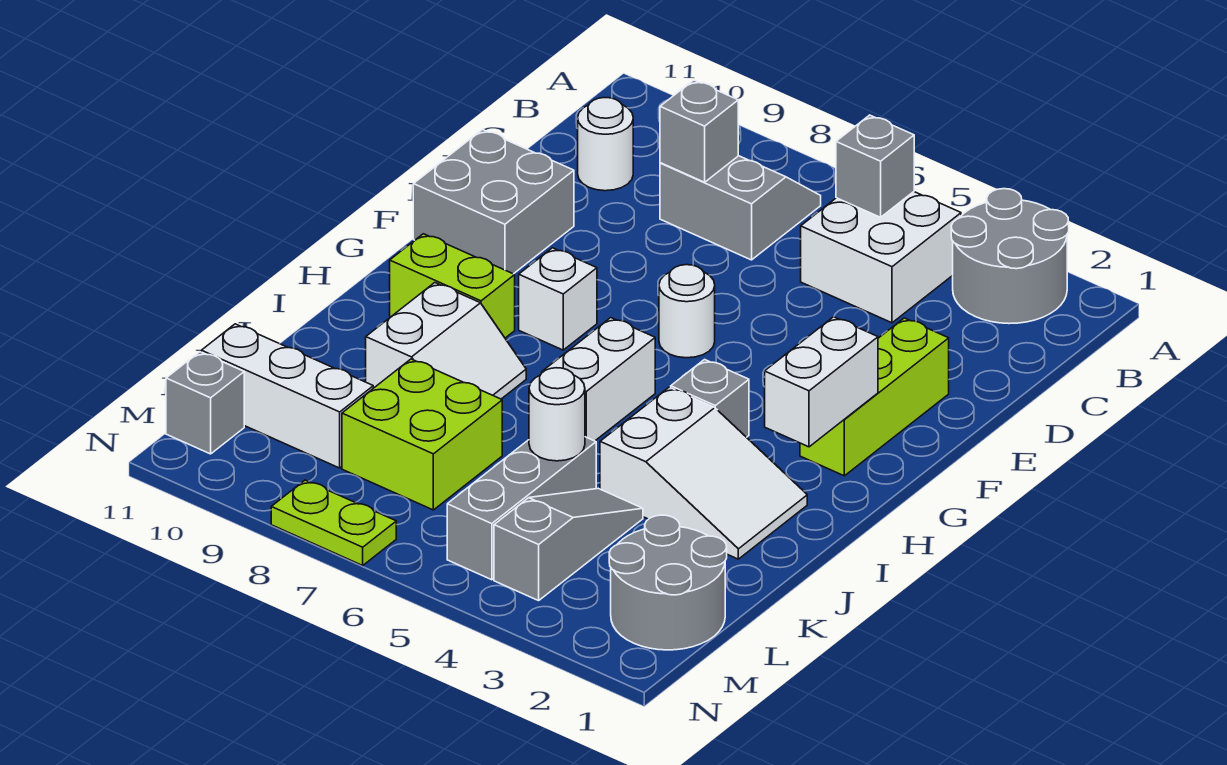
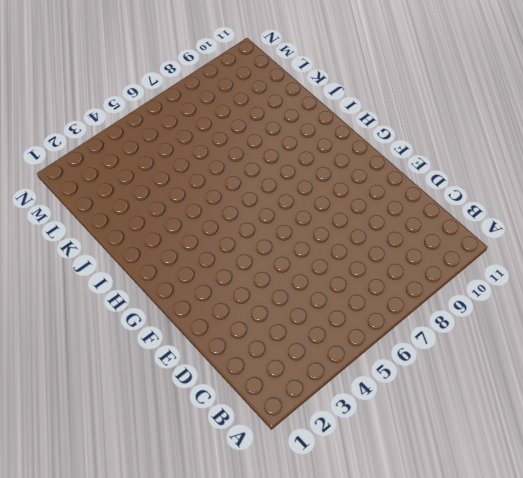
none -> grey round brick A2:B3 level 1
none -> white brick B4:C5 level 1
none -> grey slope B7:C8 level 1 top C

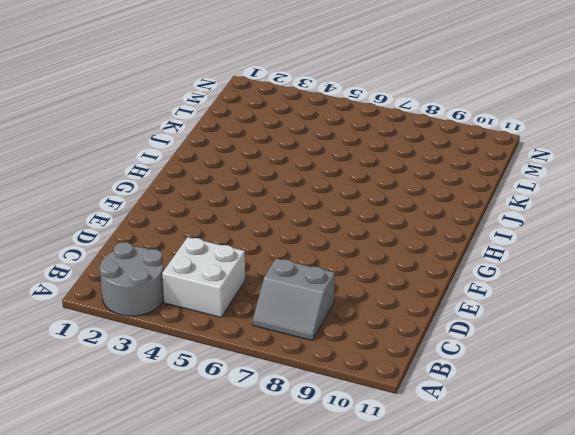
none -> white round brick C10 level 1
none -> lime brick E2:G2 level 1
none -> grey brick E10:F11 level 1

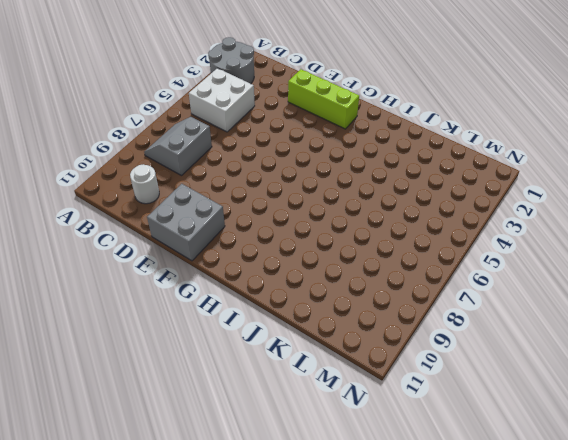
none -> white round brick F6 level 1
none -> white brick G8 level 1
none -> grey brick H4 level 1

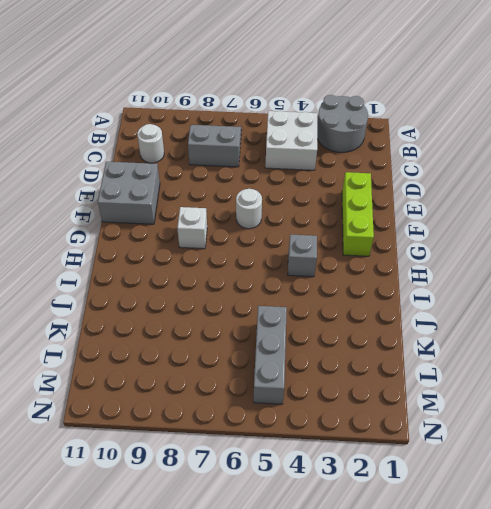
none -> white brick H6:I6 level 1
none -> lime brick H9:H10 level 1
none -> white slope I2:J4 level 1 top 4

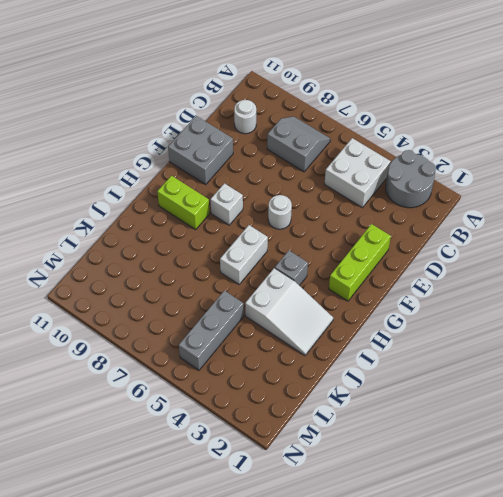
none -> white slope I8:J9 level 1 top 9
none -> grey slope K4:M4 level 1 top M
none -> lime brick K7:L8 level 1

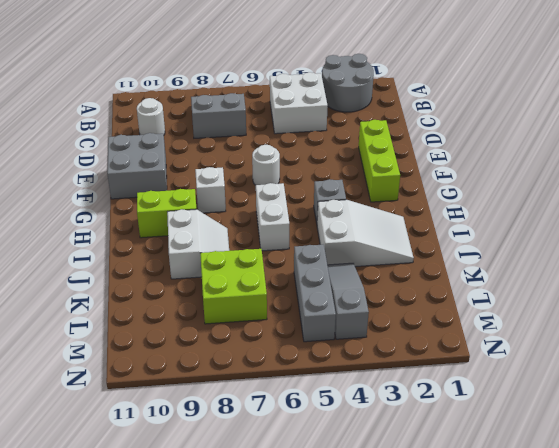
none -> grey round brick L1:M2 level 1
none -> white brick L9:L11 level 1
none -> grey brick M11 level 1

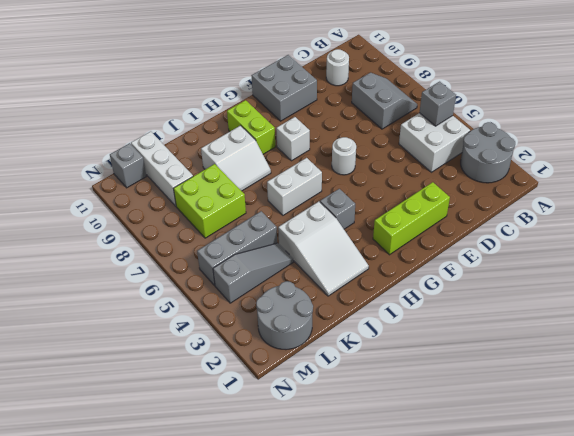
none -> lime plate N7:N8 level 1
none -> grey brick C8 level 2
none -> white brick G2:H2 level 2

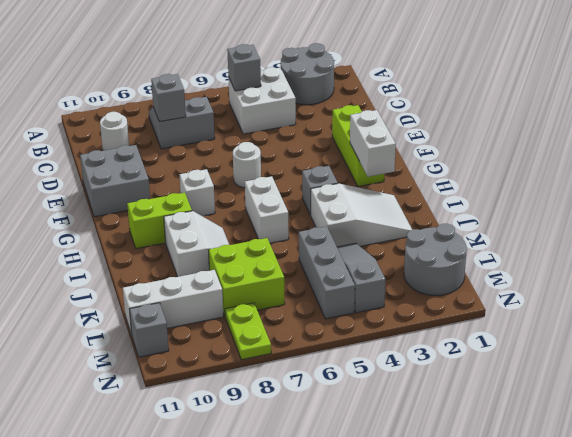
lime plate M8:N8 level 1 -> lime plate N7:N8 level 1
none -> white round brick K5 level 2

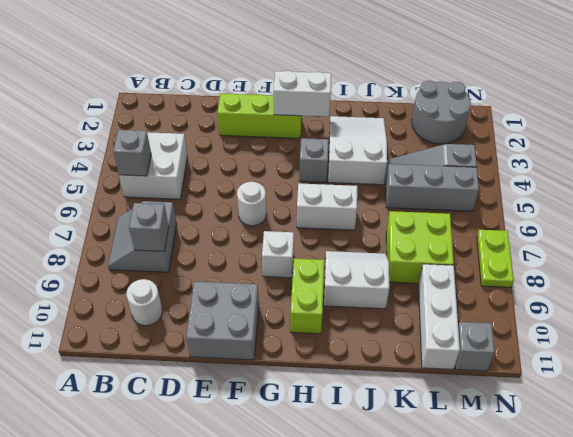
none -> grey round brick A2:B3 level 1
none -> white round brick K5 level 2

